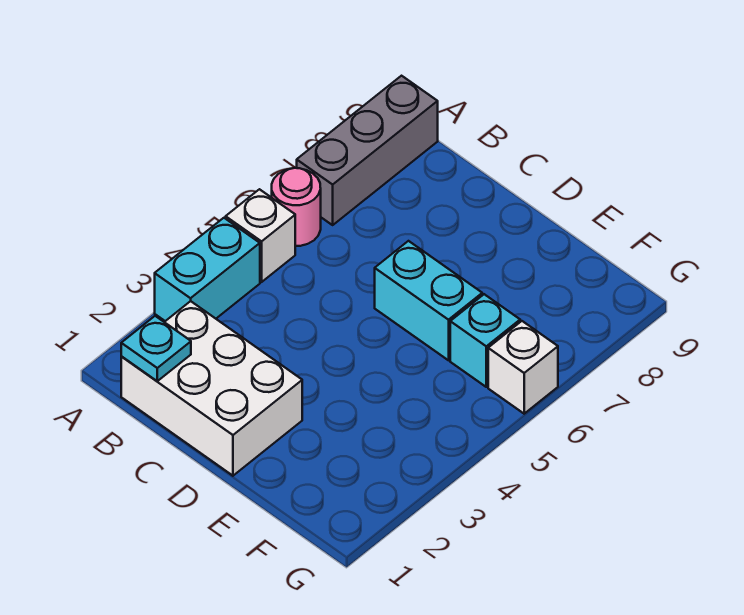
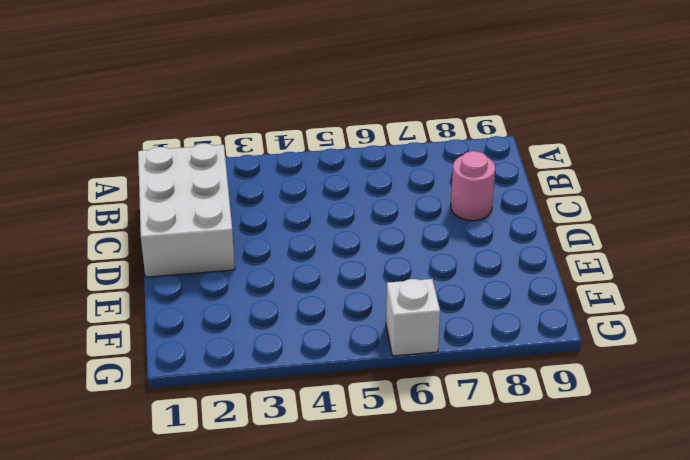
pink round brick C8 level 1 -> pink round brick A6 level 1
none -> cyan brick A3:A4 level 1
none -> white brick A5 level 1

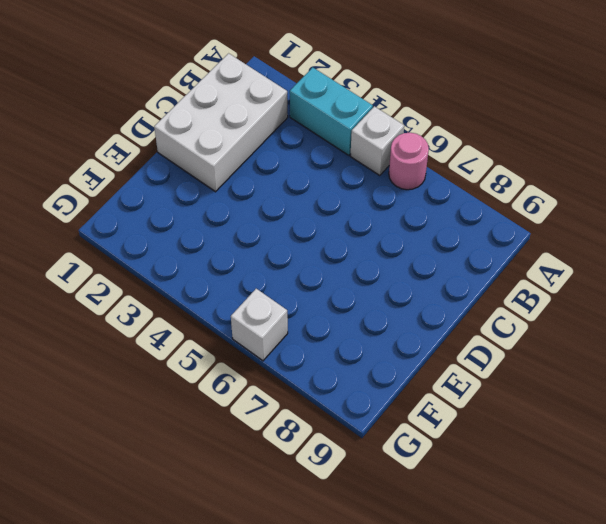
none -> grey brick A7:A9 level 1
none -> cyan brick D6:E6 level 1

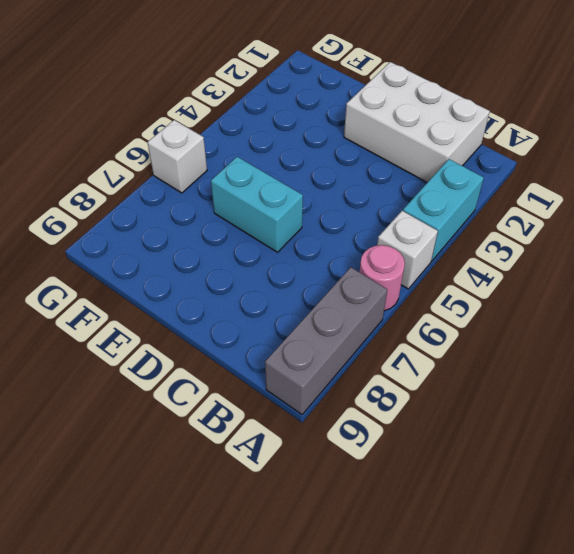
none -> cyan brick F6 level 1
none -> cyan plate B1 level 2

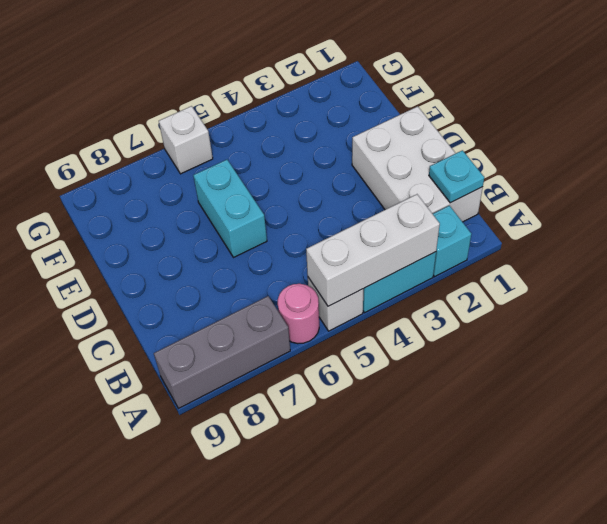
cyan brick A2 level 1 -> cyan brick F6 level 1
white brick A3:A5 level 2 -> none

